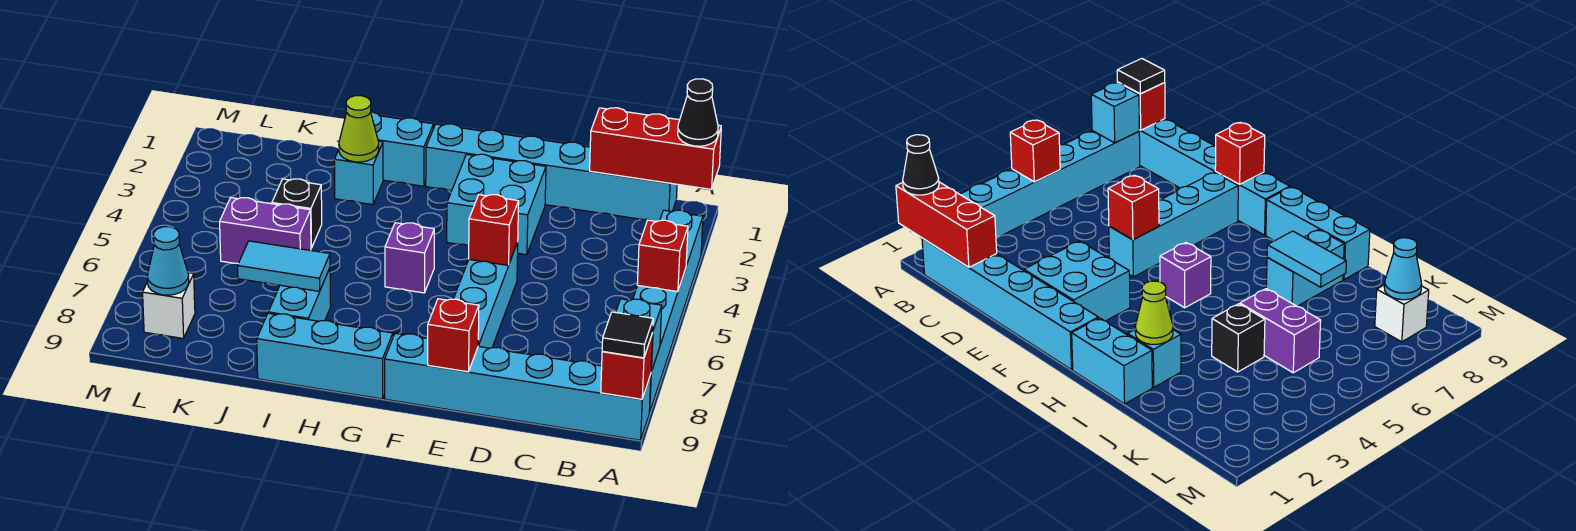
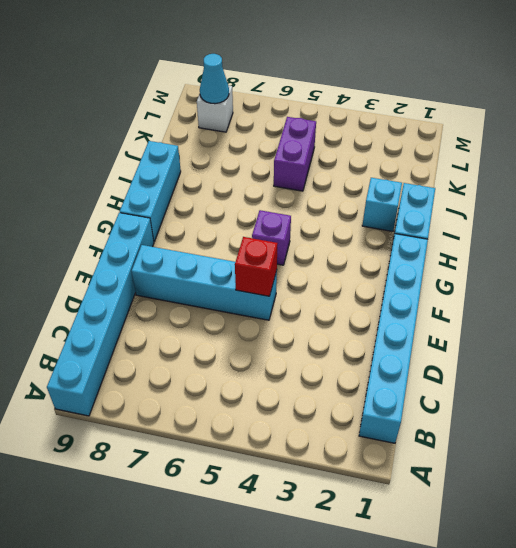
none -> cyan brick A3:A8 level 1
none -> cyan brick E2:F3 level 1
none -> cyan brick I7:I8 level 1

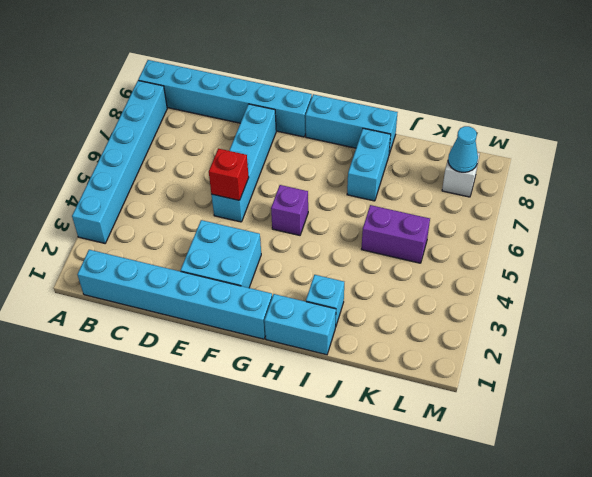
none -> black brick J4 level 1
none -> red brick A1:C1 level 2
none -> red brick A5 level 2

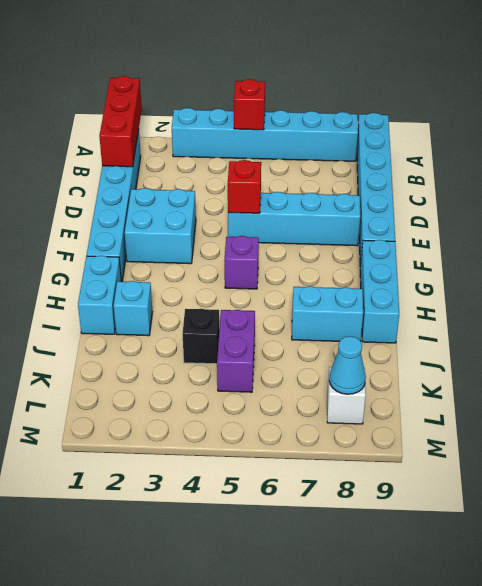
none -> cyan brick A8 level 2
none -> red brick A9 level 2
none -> red brick E9 level 2

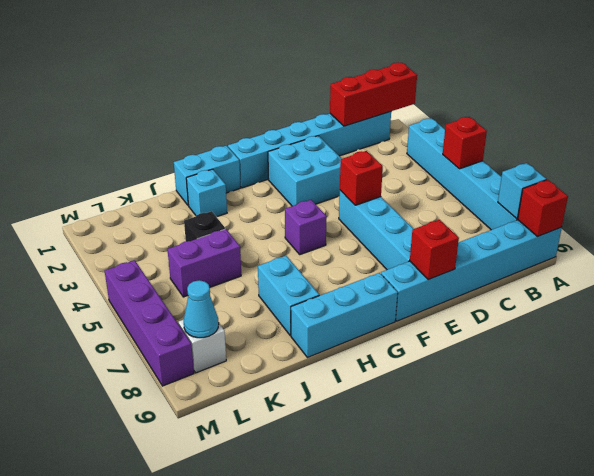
purple brick M5:M8 level 1 -> none
none -> lime cone I2 level 2
none -> cyan tile I7:J7 level 2
none -> black cone A1 level 3

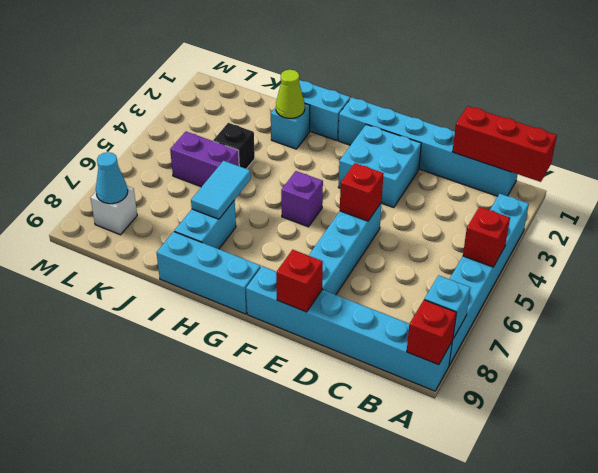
cyan tile I6:I7 level 2 -> cyan tile I7:J7 level 2
none -> black cone A1 level 3
none -> black tile A9 level 3

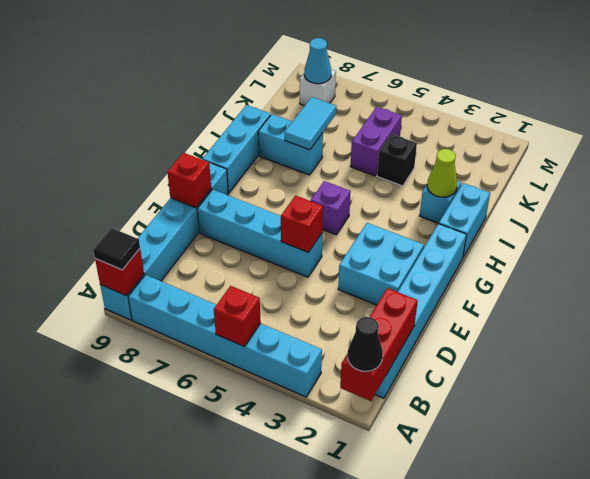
none -> cyan brick A8 level 2

